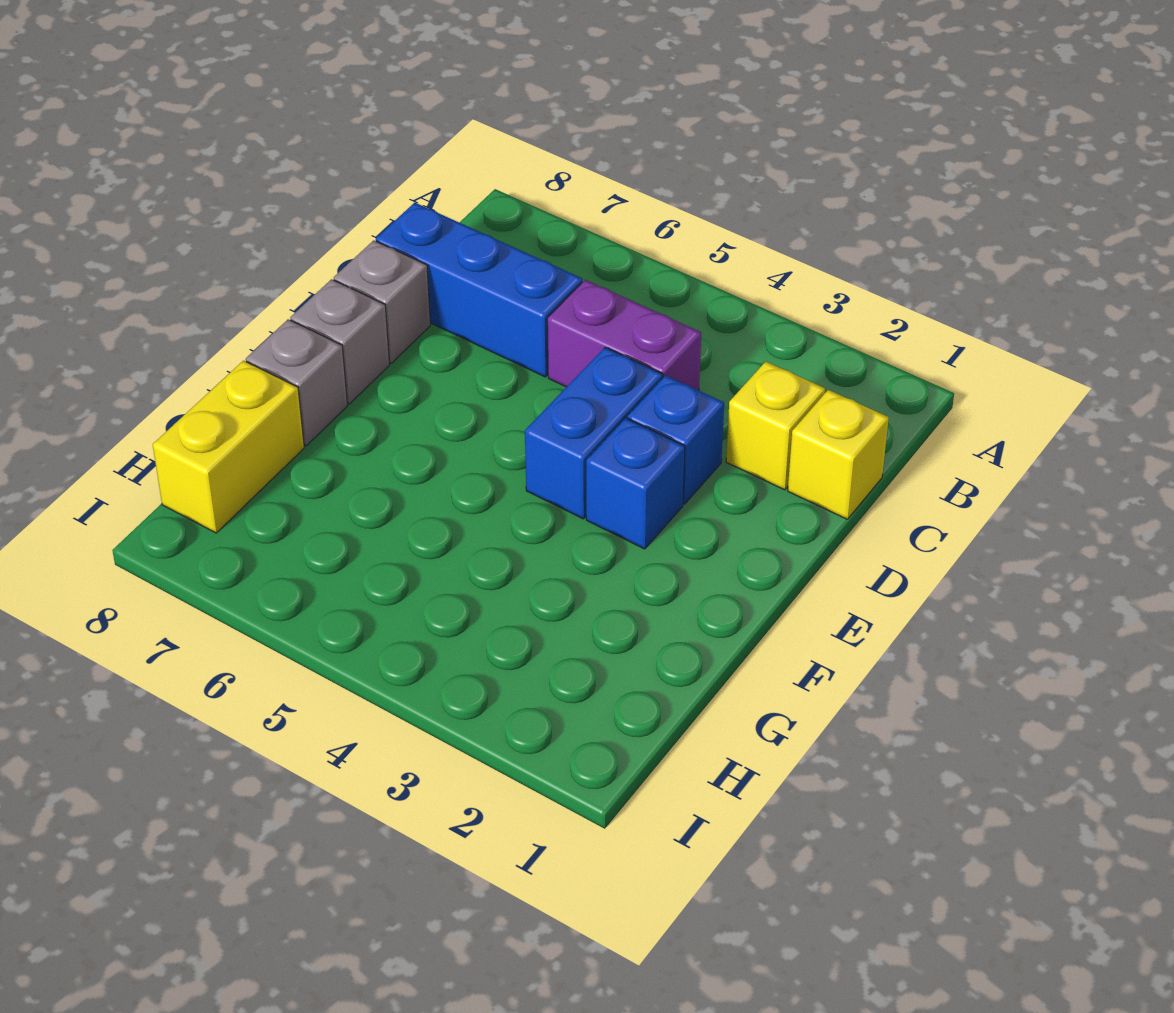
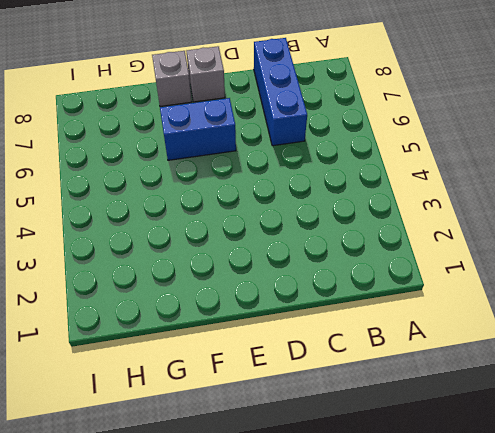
blue brick E6:F6 level 1 -> blue brick D4:E4 level 1
none -> yellow brick C1 level 1
none -> yellow brick C2 level 1

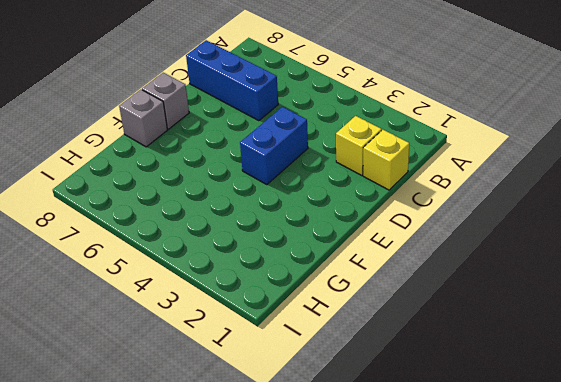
none -> purple brick C4:C5 level 1
none -> blue brick D3 level 1

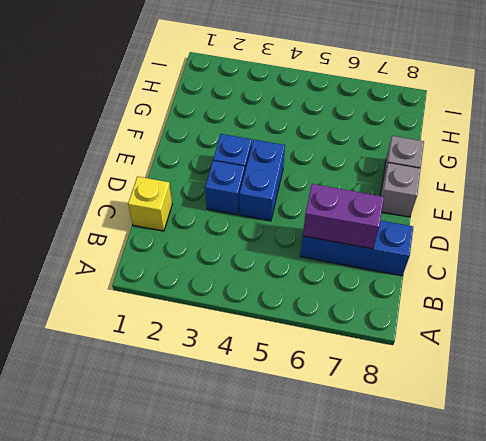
purple brick C6:C7 level 2 -> purple brick C4:C5 level 1
none -> yellow brick C2 level 1
none -> grey brick D8 level 1

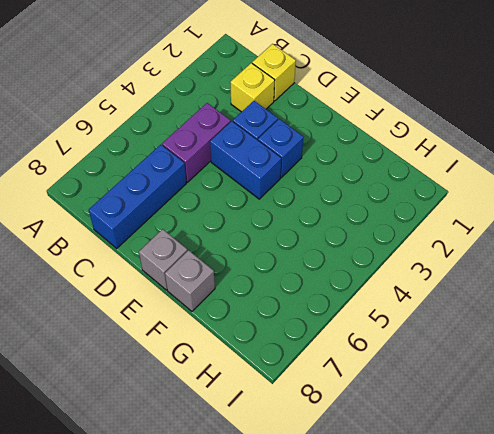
none -> grey brick D8 level 1
none -> yellow brick G8:H8 level 1

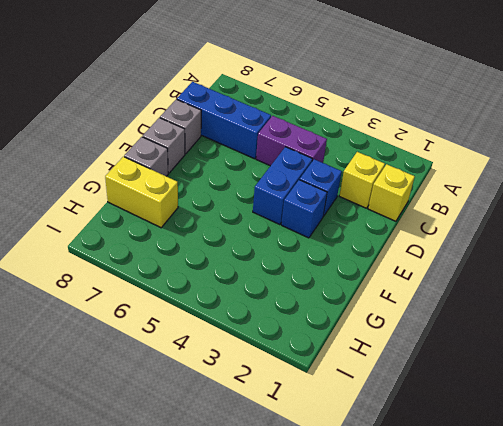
yellow brick G7:G8 level 1 -> yellow brick G8:H8 level 1

